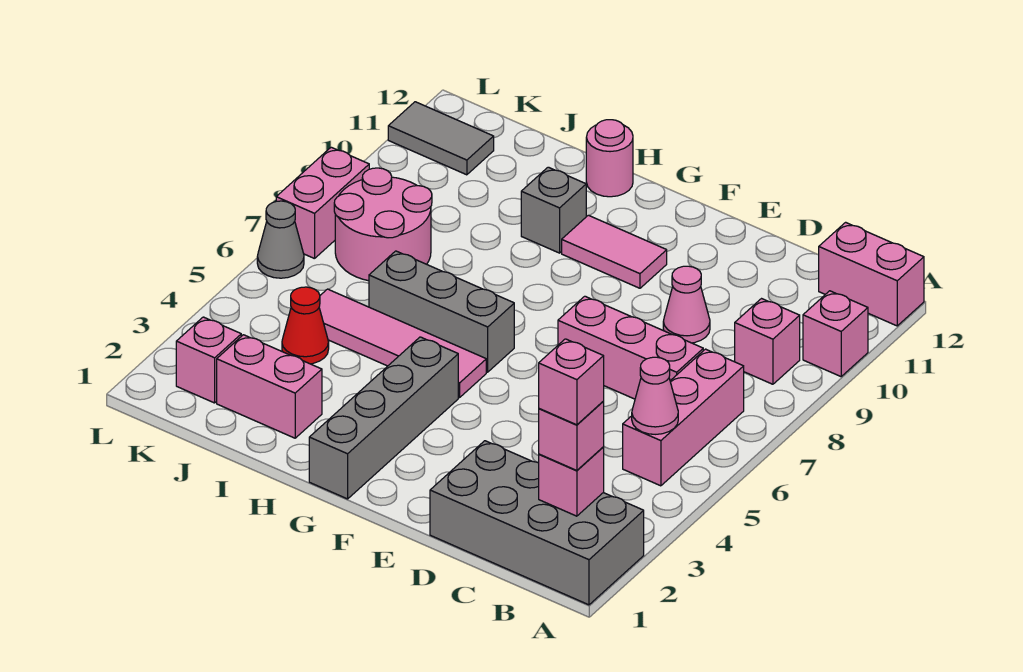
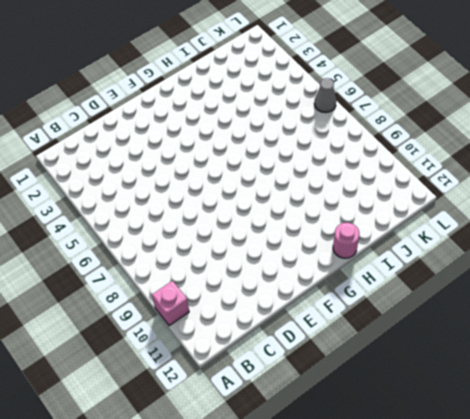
none -> grey brick A1:D2 level 1
none -> pink brick A12:B12 level 1
none -> pink brick B5:B7 level 1

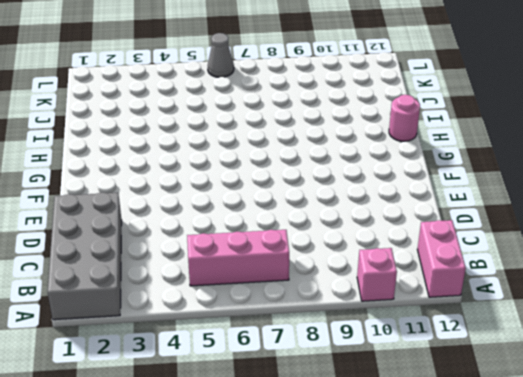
none -> pink brick B9 level 1
none -> pink brick C7:E7 level 1
none -> pink cone D9 level 1

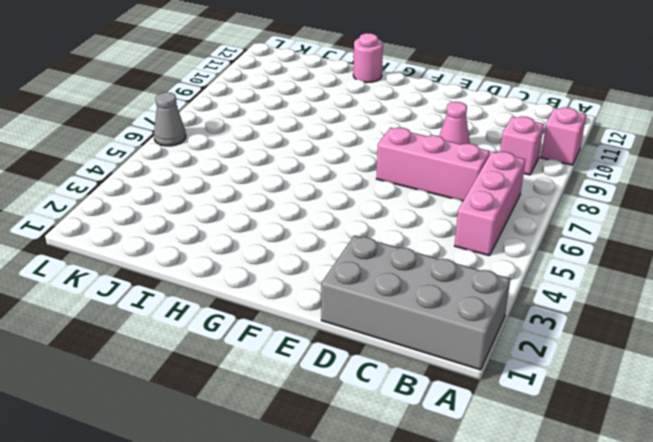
none -> pink brick A12:B12 level 1
none -> pink tile F10:G10 level 1
none -> grey brick G1:G4 level 1

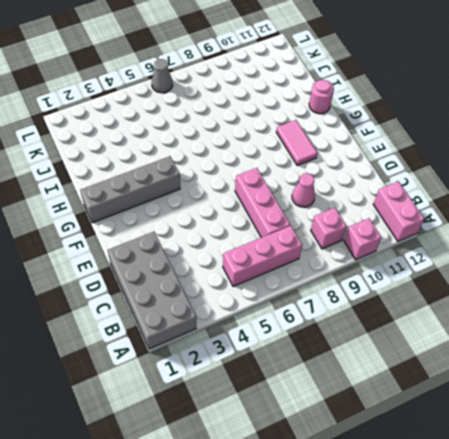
none -> pink tile G5:J5 level 1
none -> grey brick G6:I6 level 1
none -> grey brick H10 level 1

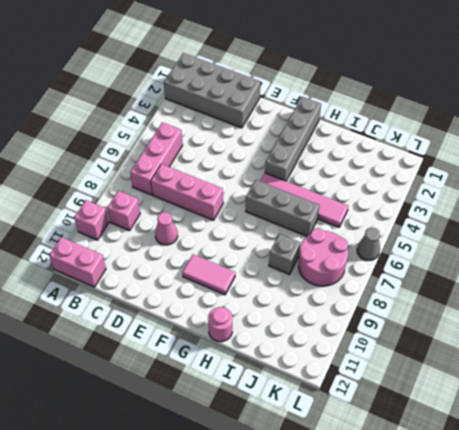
grey brick I8 level 1 -> grey brick H10 level 1
none -> pink brick I2:J2 level 1
none -> red cone J4 level 1
none -> pink brick K2 level 1

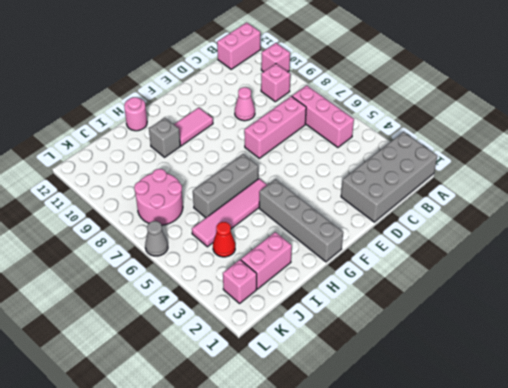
none -> grey tile K11:L11 level 1
none -> pink brick L7:L8 level 1
none -> pink brick B2 level 2

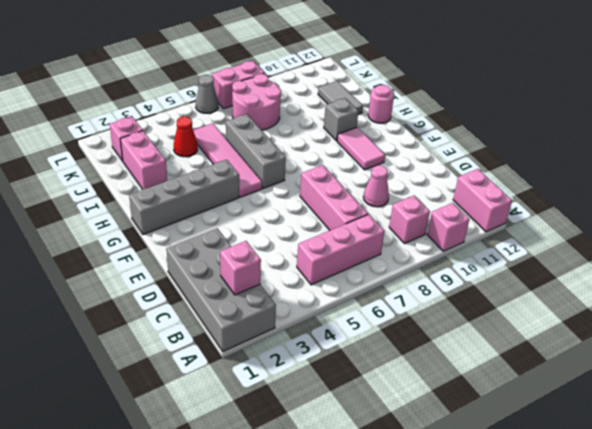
grey tile I11:J11 level 1 -> grey tile K11:L11 level 1
none -> pink cone B5 level 2
none -> pink brick B2 level 3
none -> pink brick B2 level 4

